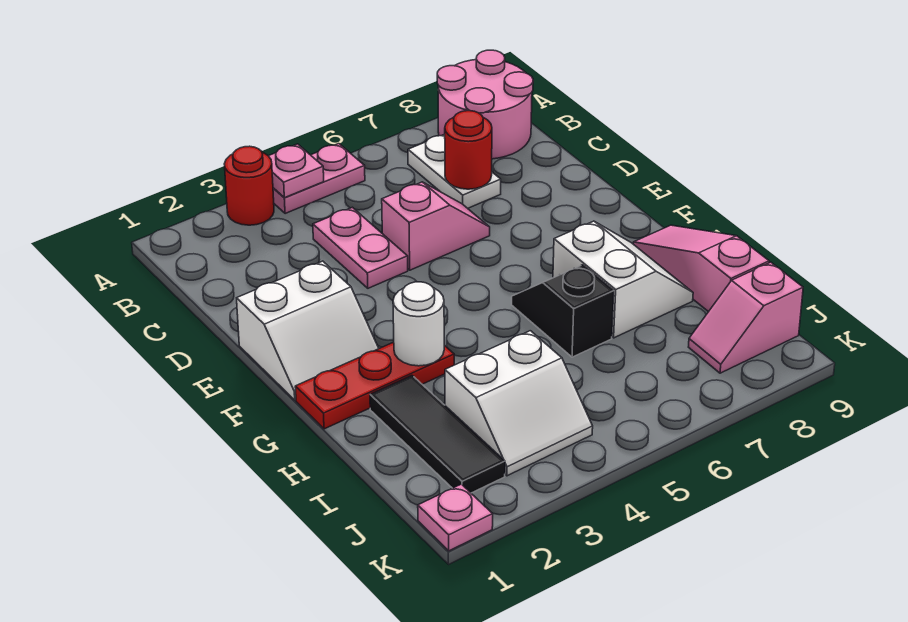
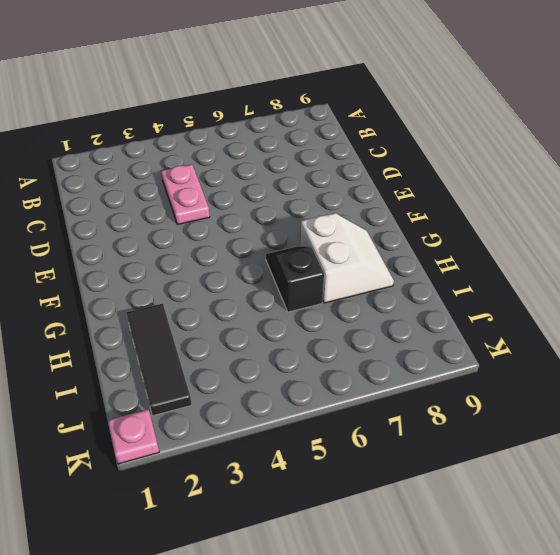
none -> red round brick A3 level 1
none -> pink plate A4:A5 level 1
none -> pink round brick A8:B9 level 1

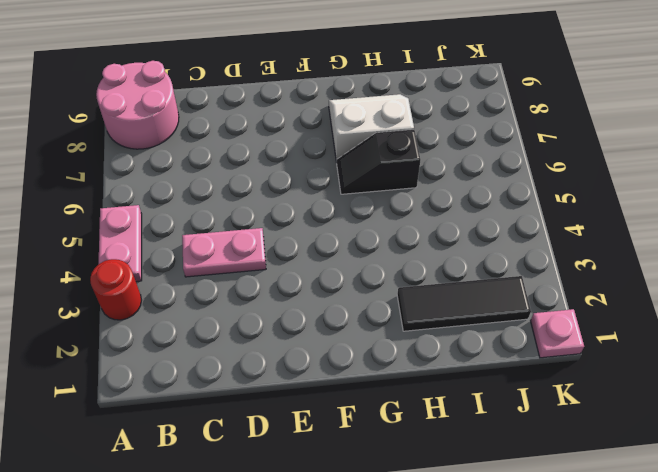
none -> white plate B7:C7 level 1
none -> pink slope D5:D6 level 1 top 5
none -> white slope E1:F2 level 1 top E

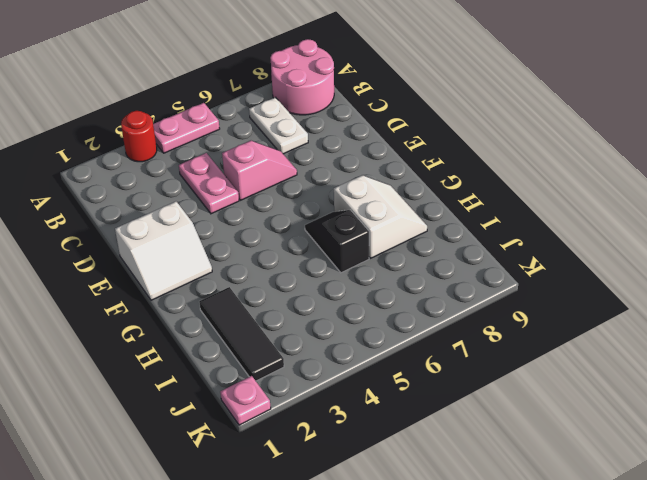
none -> red plate G1:G3 level 1
none -> pink slope G9:I9 level 1 top I
none -> white slope I3:J4 level 1 top I

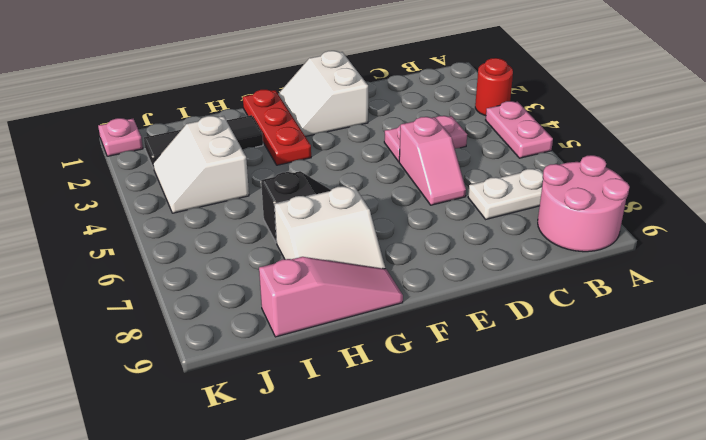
none -> pink slope J8:J9 level 1 top 9
none -> pink plate A4 level 2
none -> red round brick C7 level 2

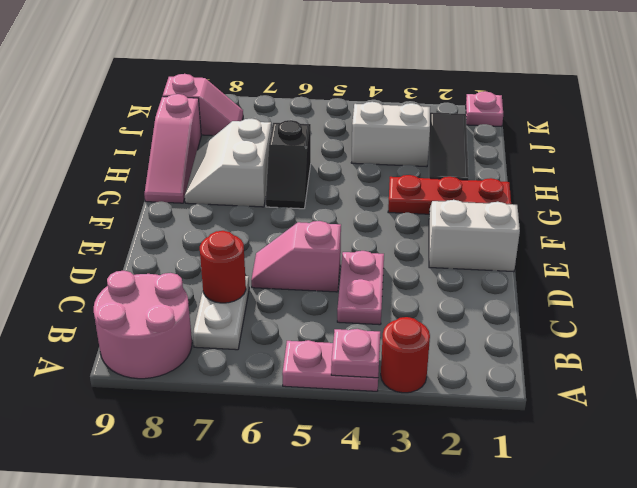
none -> white round brick G3 level 2

